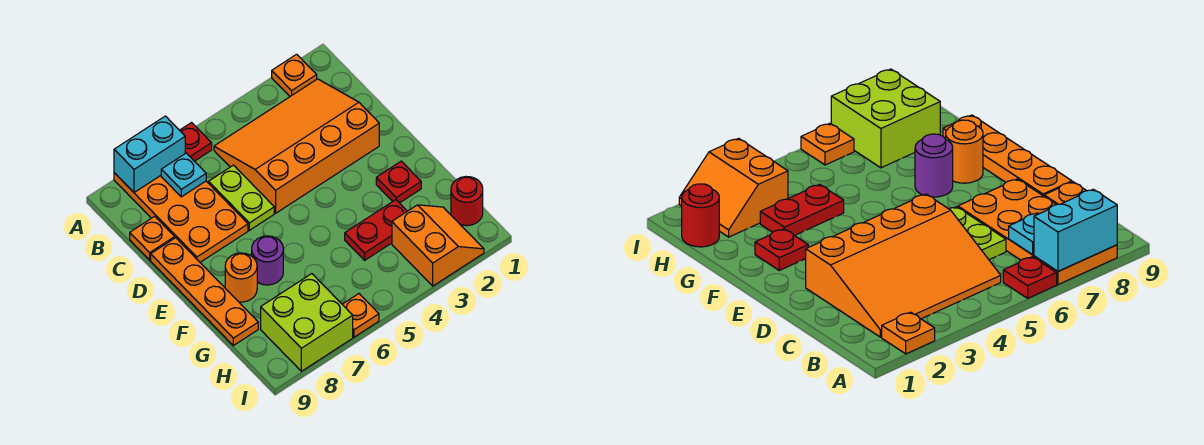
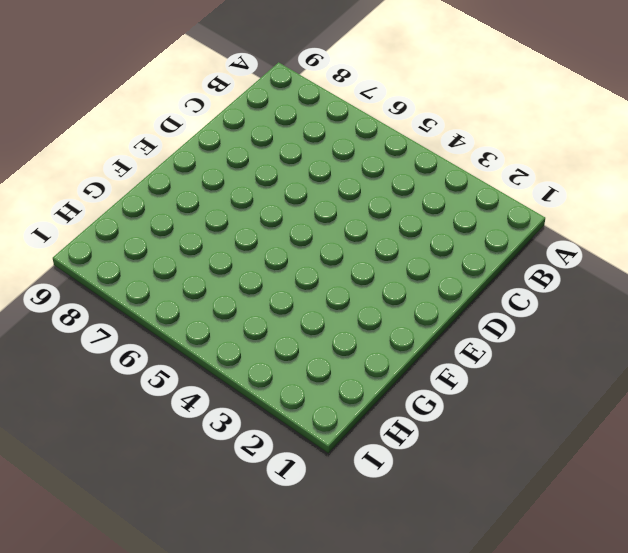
none -> orange plate A2 level 1
none -> red plate A6 level 1
none -> orange plate A7:D8 level 1

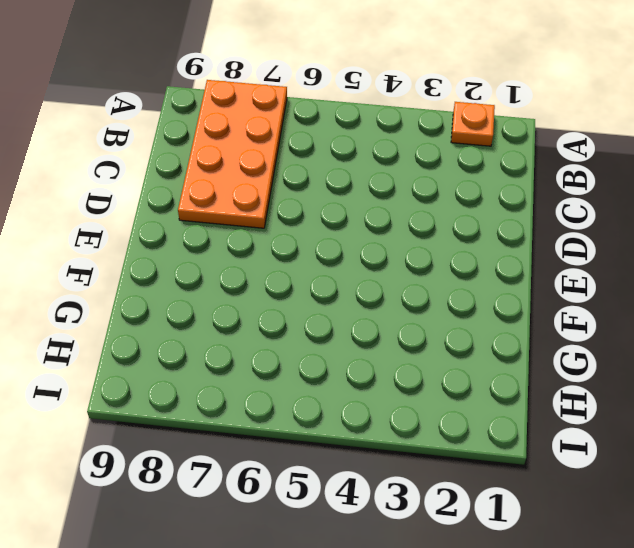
none -> red plate A6 level 1
none -> orange slope B2:D5 level 1 top D
none -> lime plate C6:D6 level 1

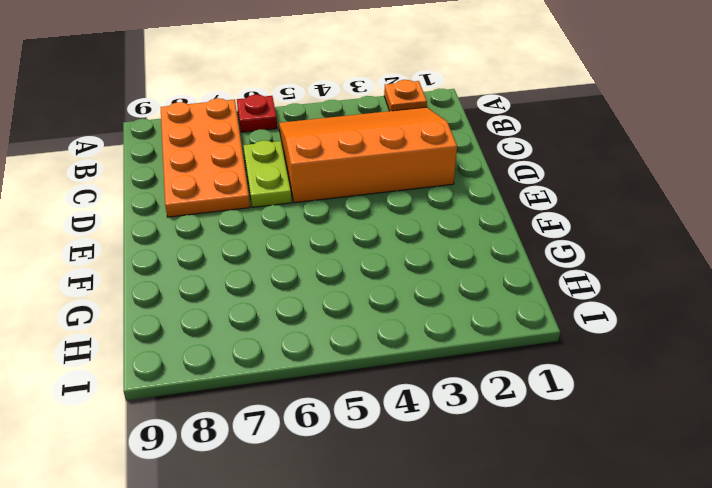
none -> orange plate C9 level 1
none -> orange plate D9:G9 level 1
none -> red plate F2 level 1

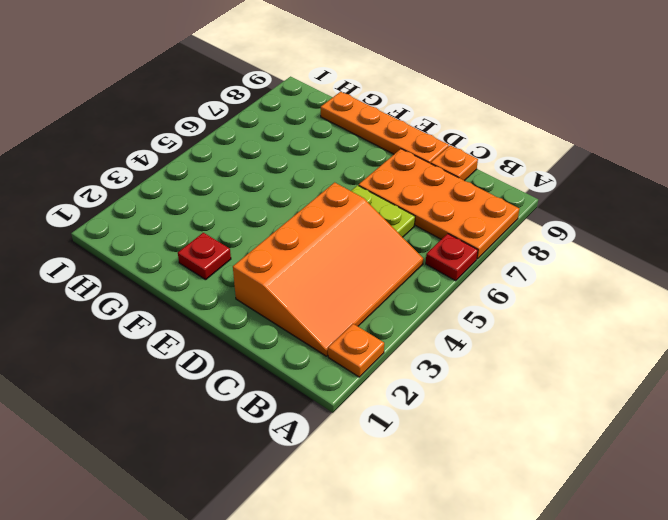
none -> purple round brick F7 level 1
none -> orange round brick F8 level 1
none -> red plate G3:G4 level 1

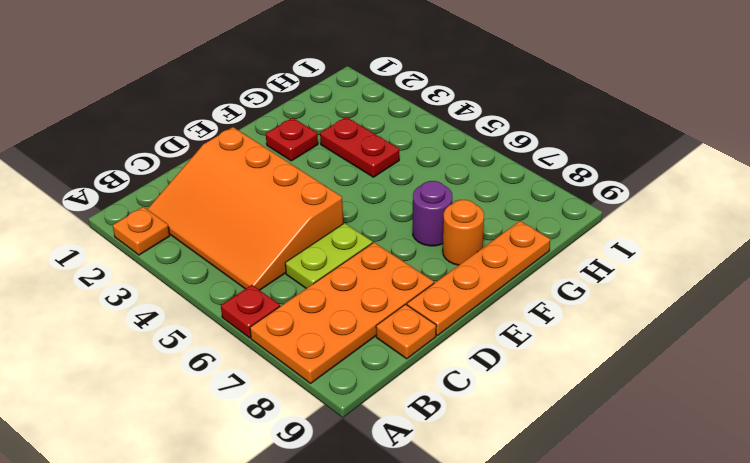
none -> red round brick H1 level 1
none -> orange slope H2:I3 level 1 top 3
none -> lime brick H7:I8 level 1

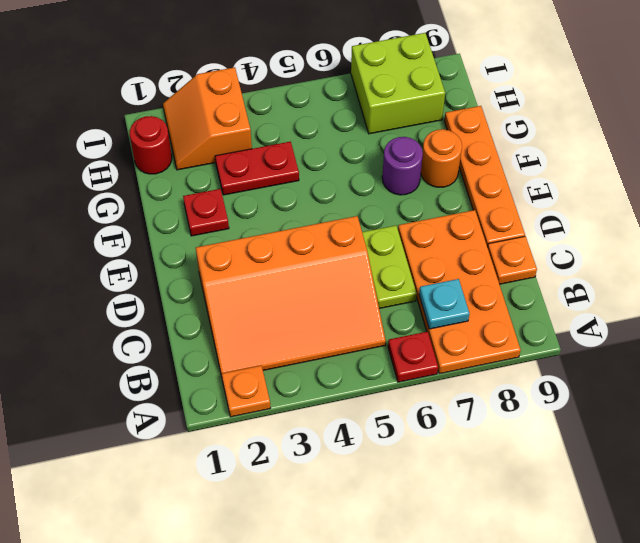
none -> orange plate I6 level 1
none -> cyan brick A7:A8 level 2

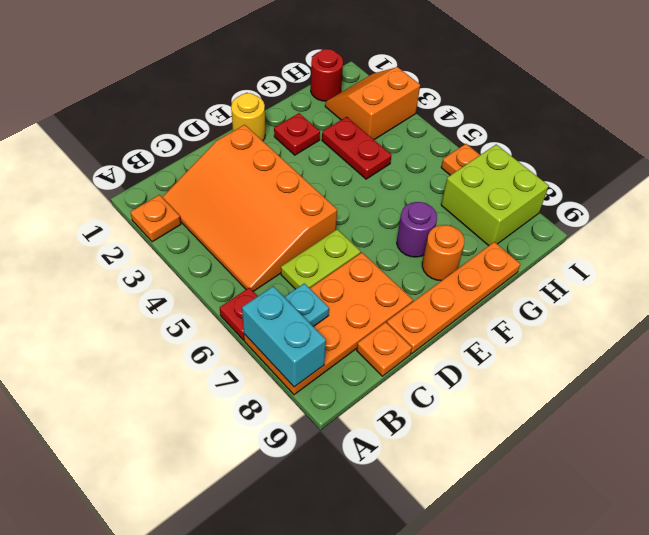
yellow round brick E1 level 1 -> none

